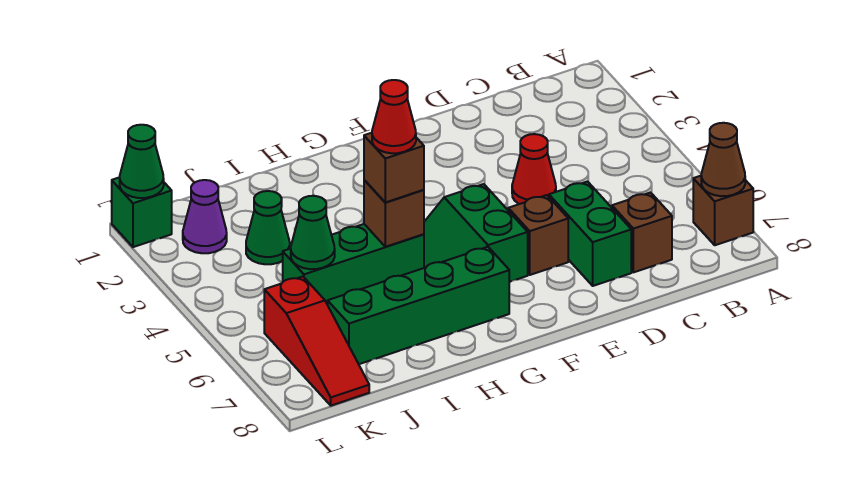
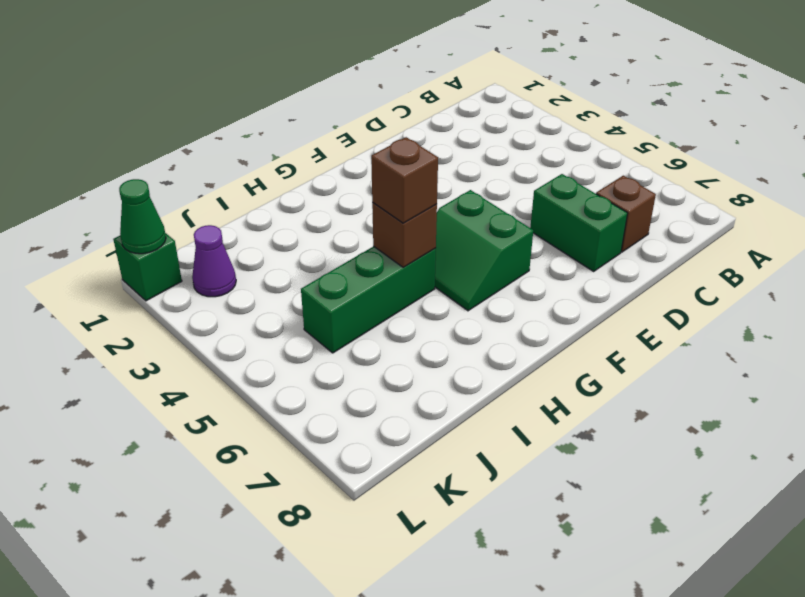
none -> brown brick A7 level 1
none -> red cone D4 level 1
none -> brown brick E6 level 1

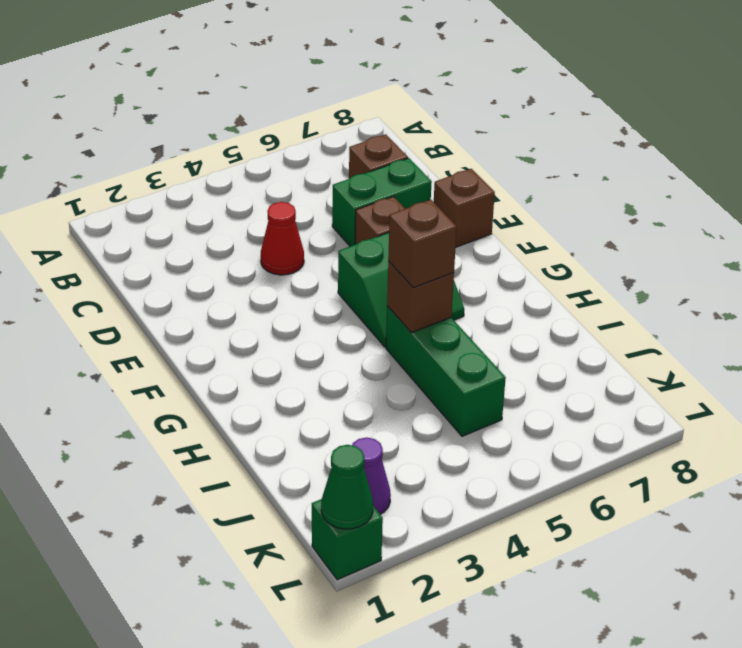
brown brick E8 level 1 -> brown brick A7 level 1
none -> green brick G7:J7 level 1
none -> green cone J3 level 1
none -> red slope K6:K8 level 1 top 6

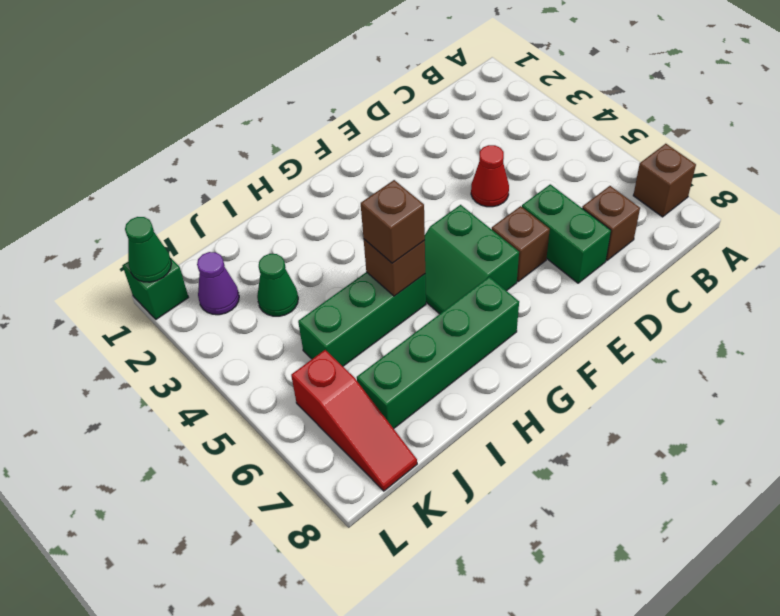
none -> brown cone A7 level 2
none -> green cone J5 level 2
none -> red cone H5 level 4

